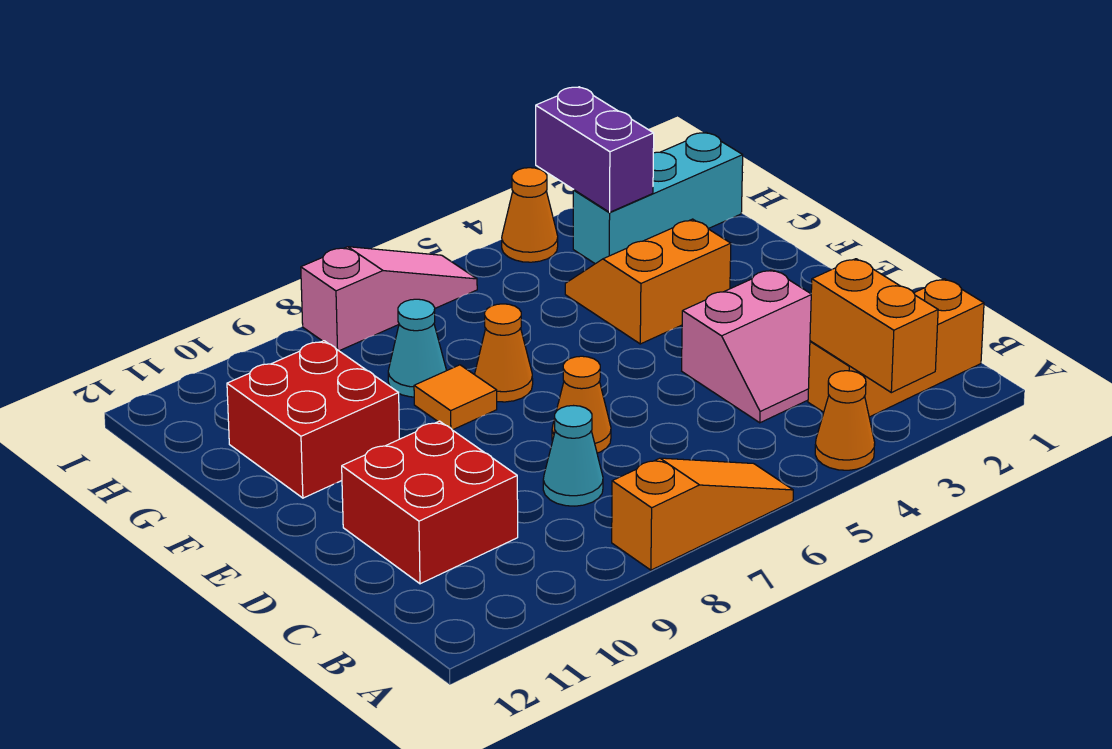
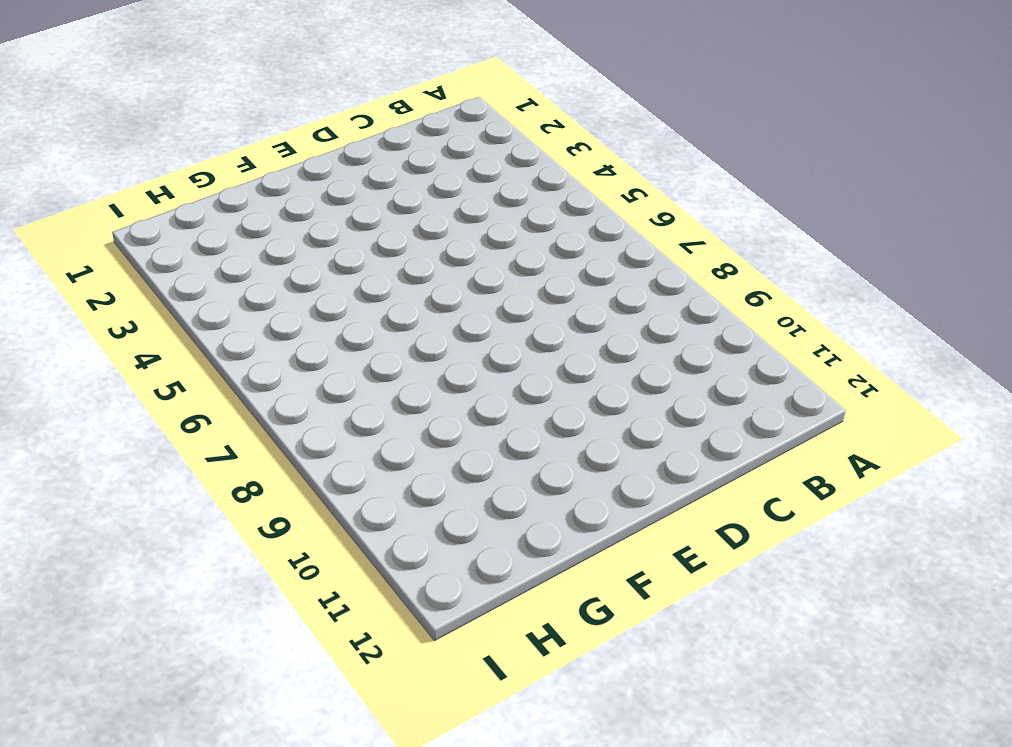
none -> orange cone A4 level 1
none -> orange slope A6:A8 level 1 top 8
none -> orange brick B1:B3 level 1

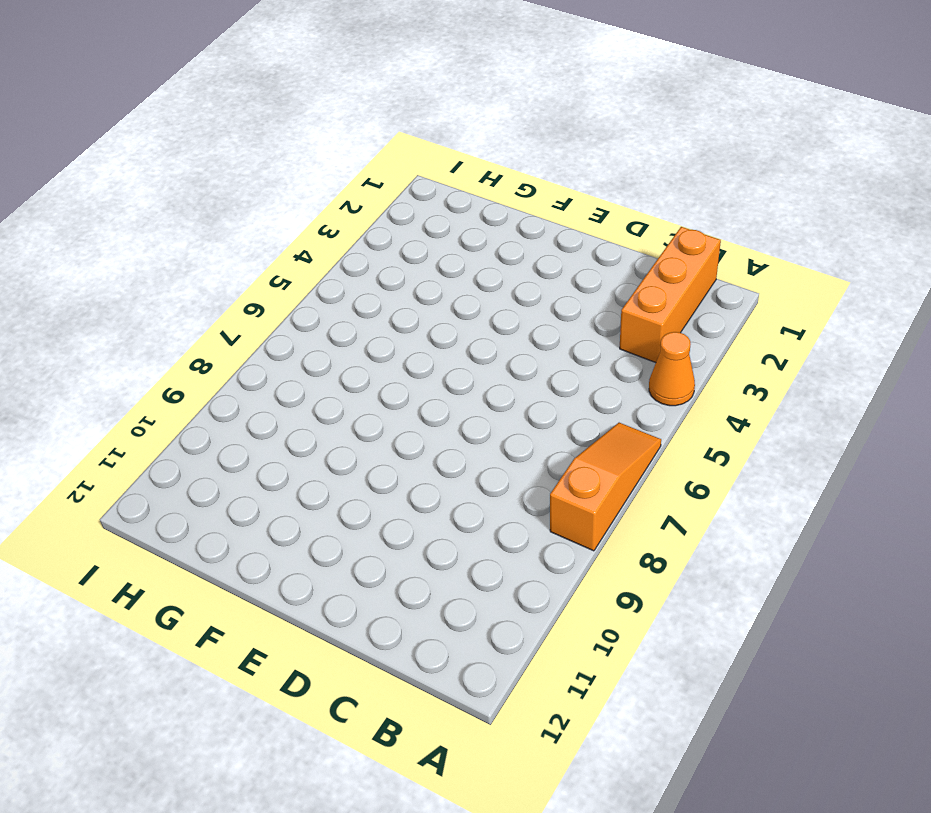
none -> pink slope C3:D4 level 1 top D
none -> cyan cone C8 level 1
none -> red brick C10:D11 level 1

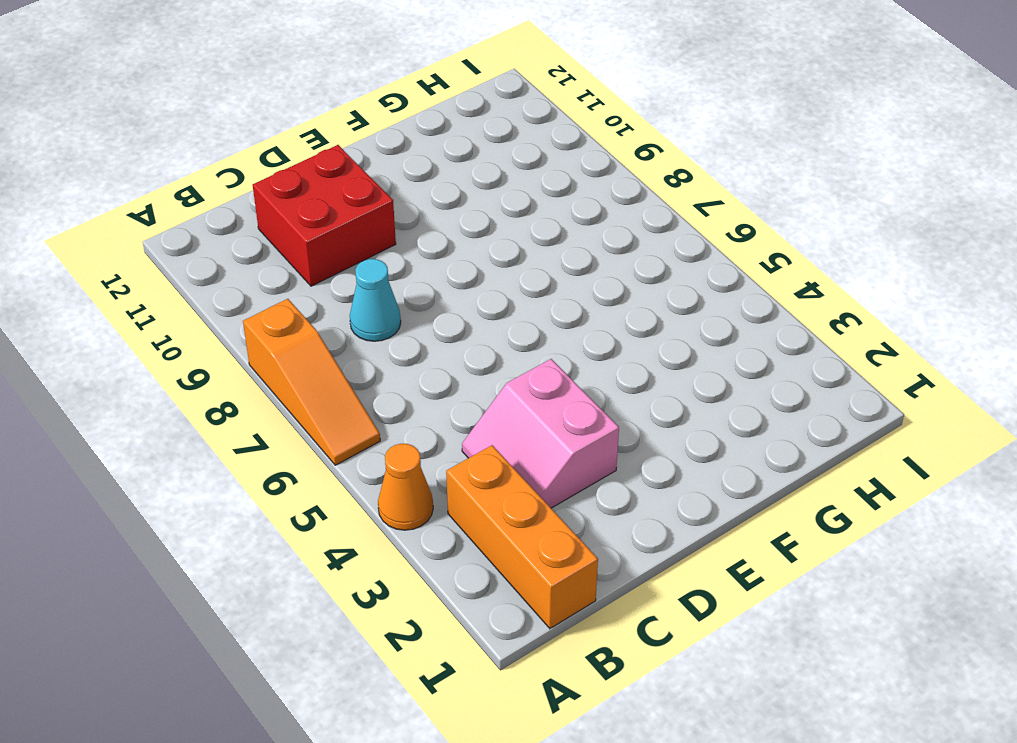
none -> orange cone D7 level 1
none -> orange slope F3:G4 level 1 top F
none -> orange cone F7 level 1

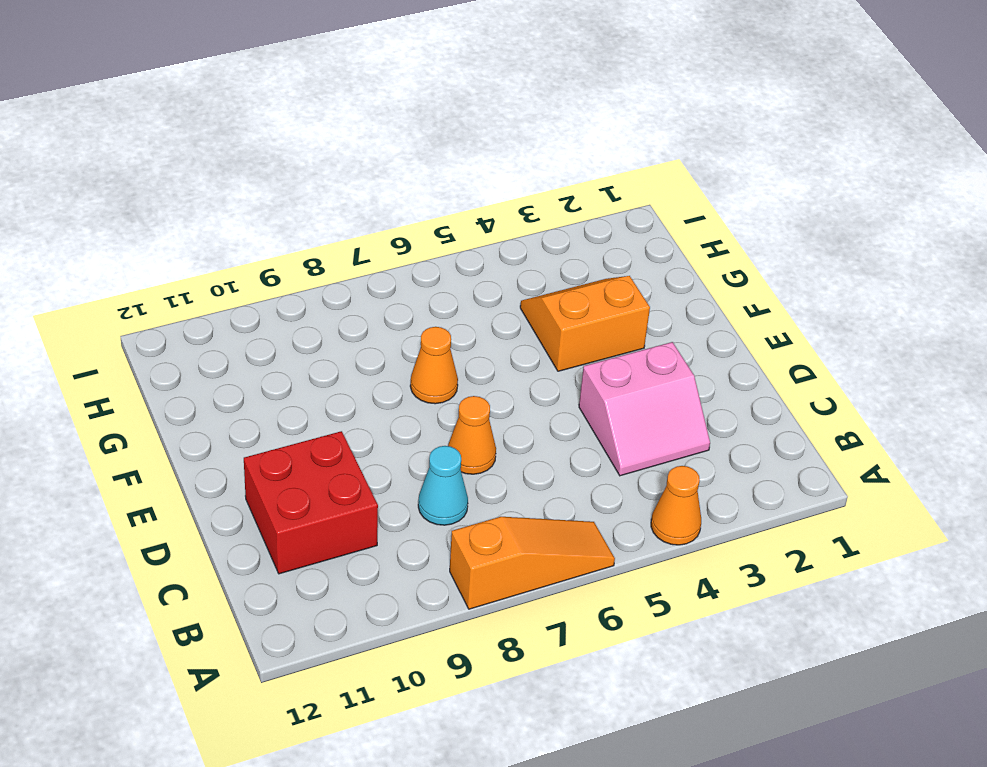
none -> orange brick B1:B3 level 1
none -> orange tile F8 level 1
none -> red brick F10:G11 level 1

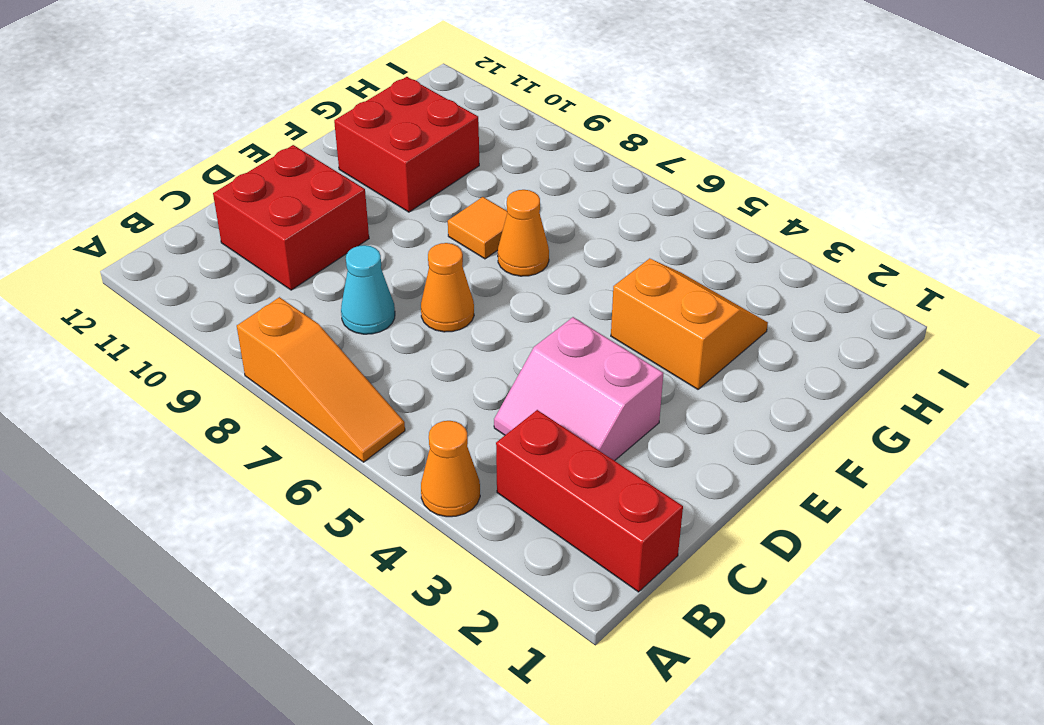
red brick B1:B3 level 1 -> orange brick B1:B3 level 1
none -> cyan cone G8 level 1
none -> cyan brick H1:H3 level 1
none -> orange cone I4 level 1

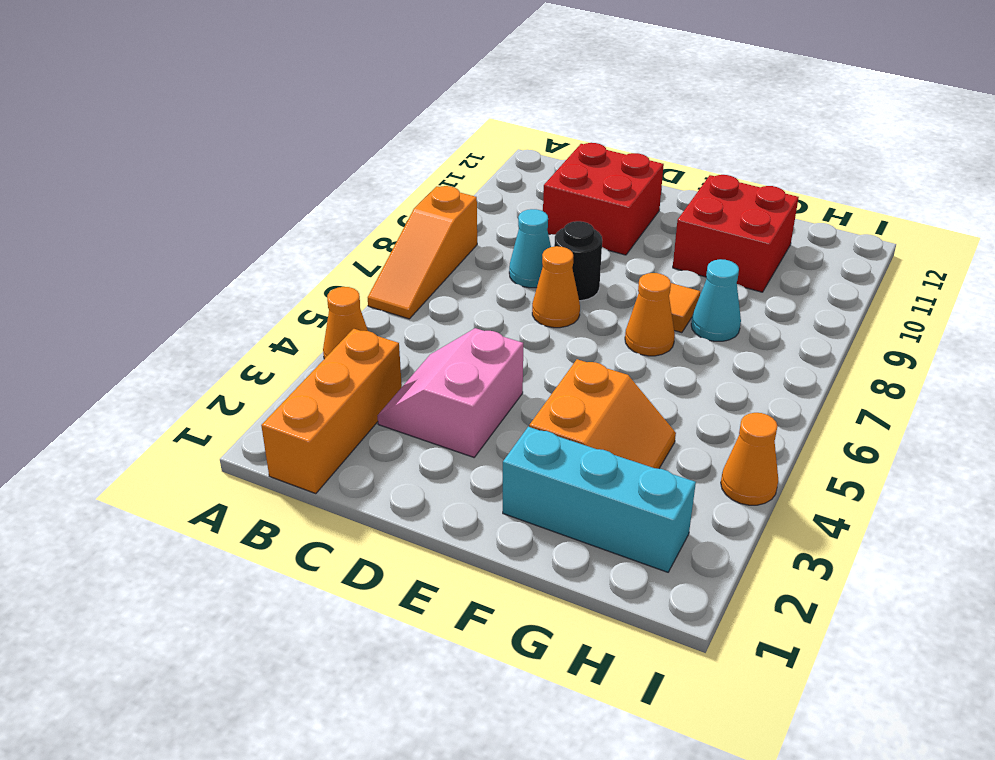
black round brick D8 level 1 -> none
cyan brick F2:H2 level 1 -> cyan brick H1:H3 level 1
none -> pink slope I6:I8 level 1 top 8
none -> orange brick A3:B3 level 2
none -> purple brick H3:I3 level 2

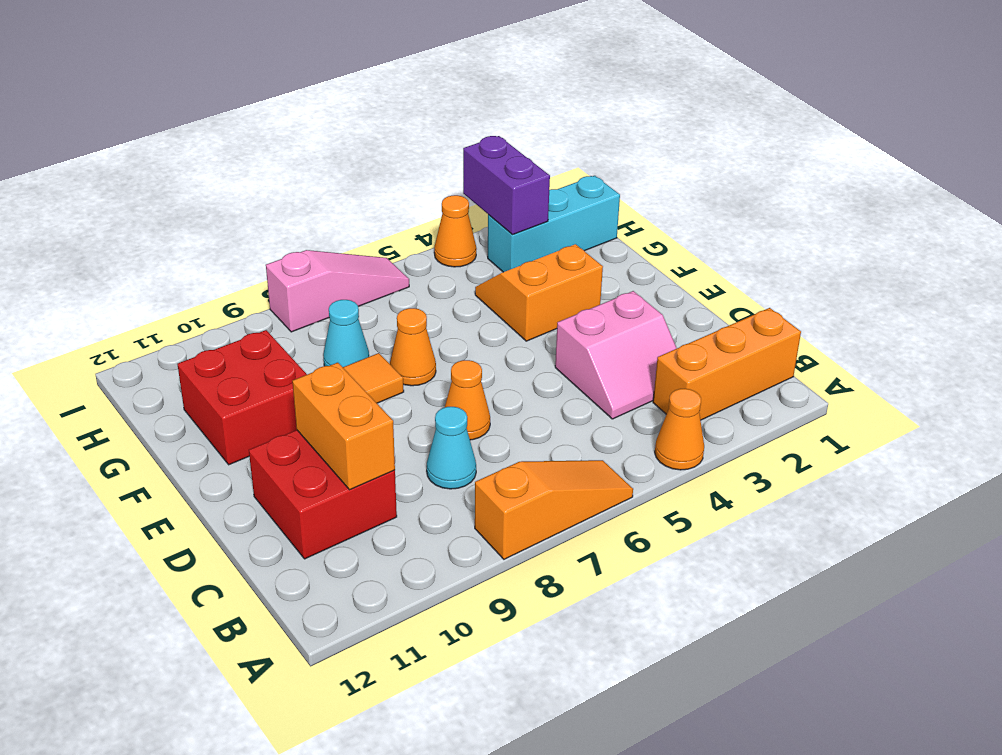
orange brick C10:D10 level 2 -> orange brick A3:B3 level 2

